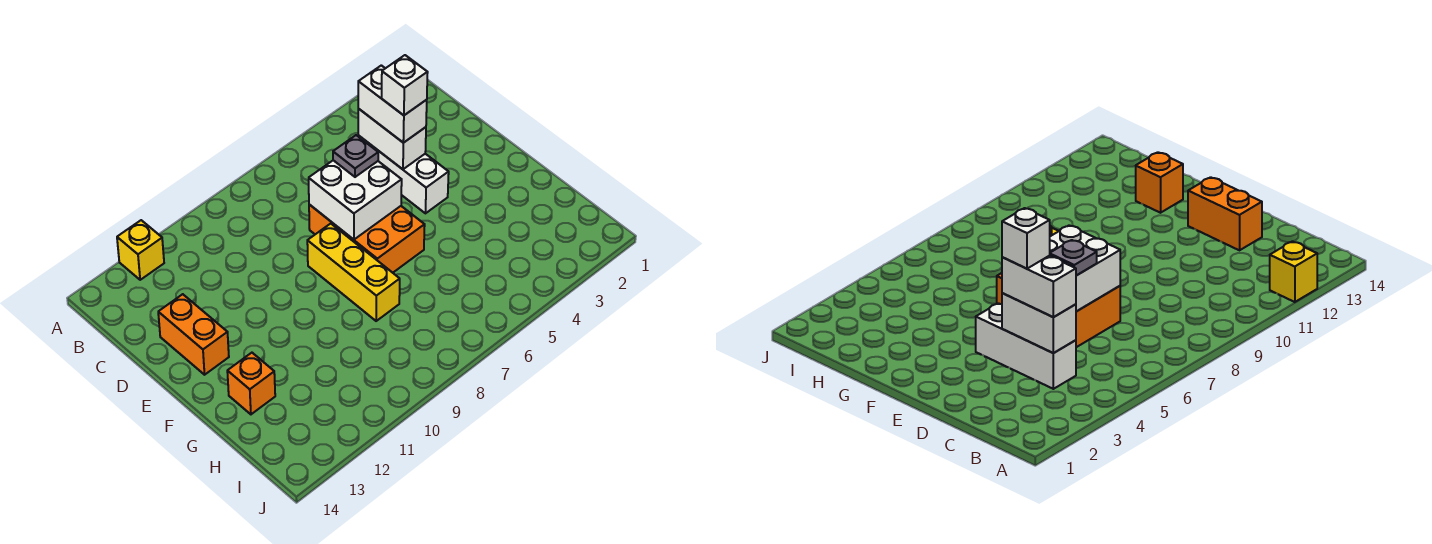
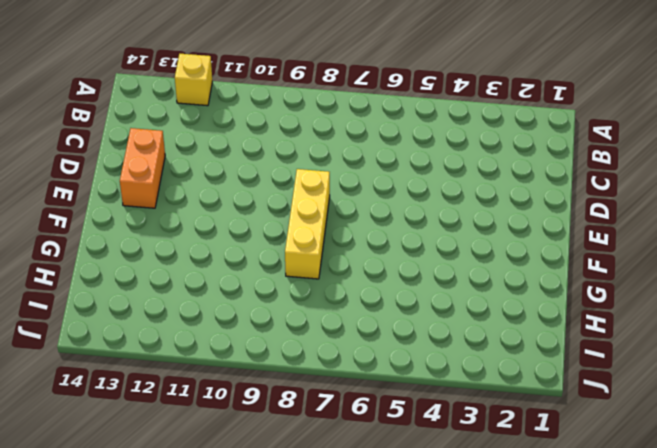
none -> white brick C4:E4 level 1
none -> orange brick D6:F7 level 1

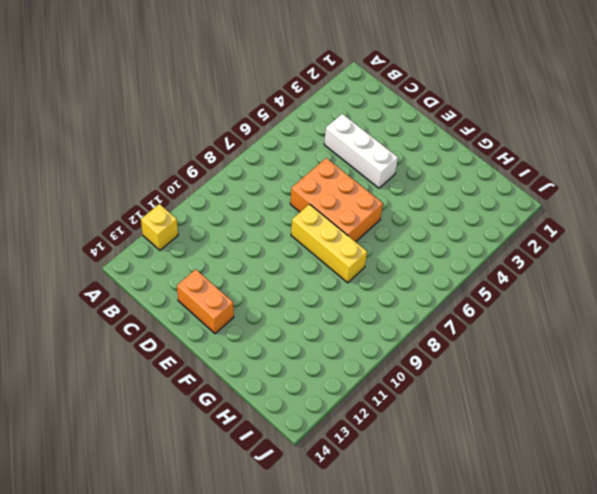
none -> orange brick G13 level 1
none -> white brick C4:D4 level 2

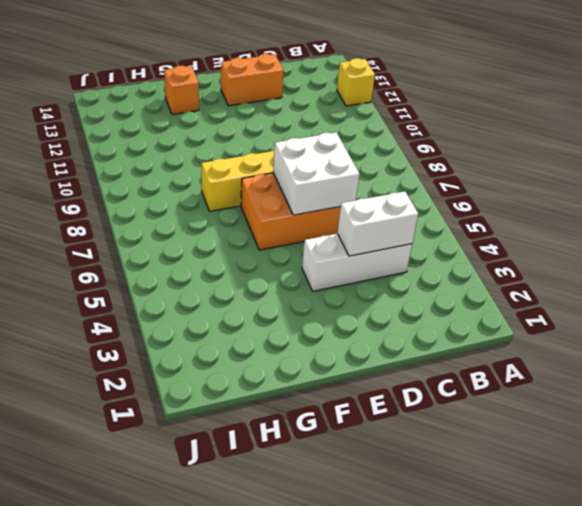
none -> white brick C4:D4 level 3
none -> grey plate D6 level 3

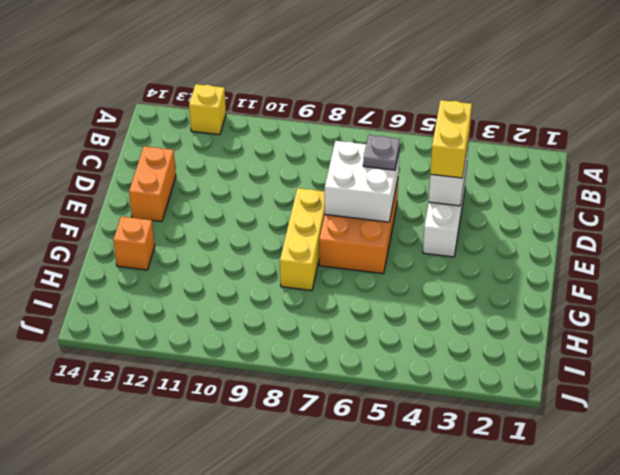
yellow brick C4:D4 level 3 -> white brick C4:D4 level 3
none -> white brick D4 level 4

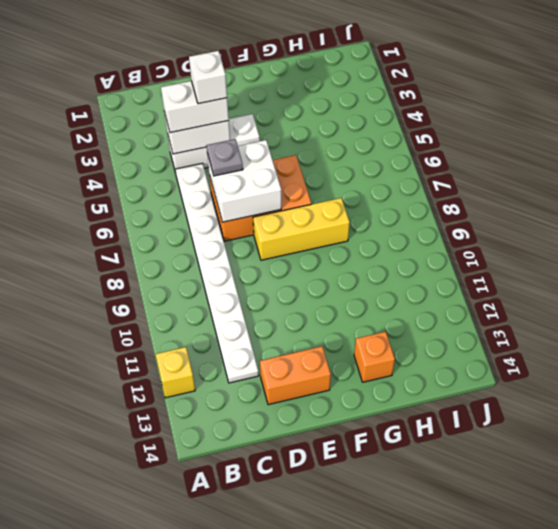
white plate C5:C12 level 1 -> none

